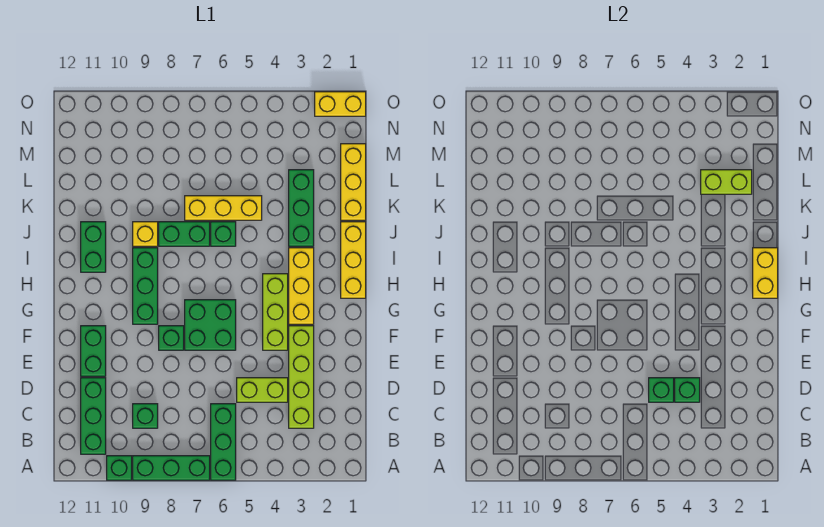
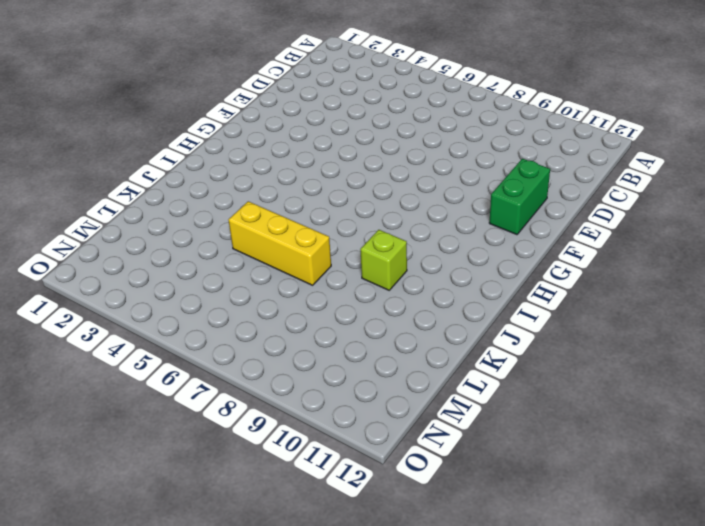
lime brick J9 level 1 -> yellow brick J9 level 1
none -> green brick A6:C6 level 1
none -> green brick A7:A9 level 1
none -> green brick A10 level 1

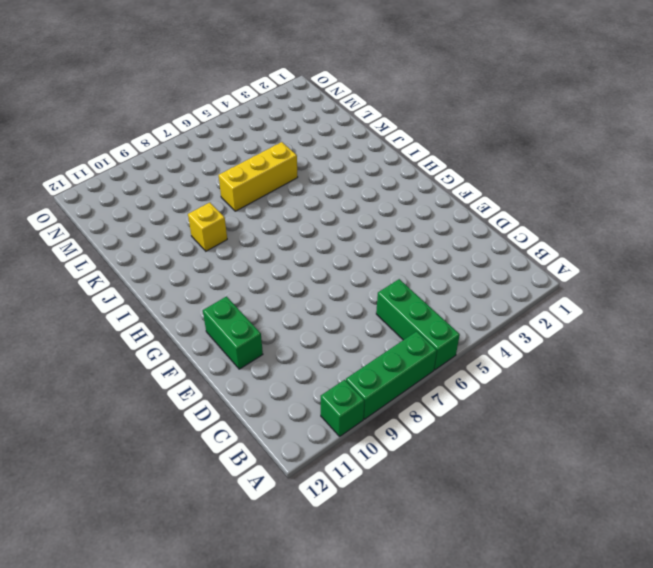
none -> green brick B11:D11 level 1
none -> lime brick C3:F3 level 1
none -> green brick C9 level 1

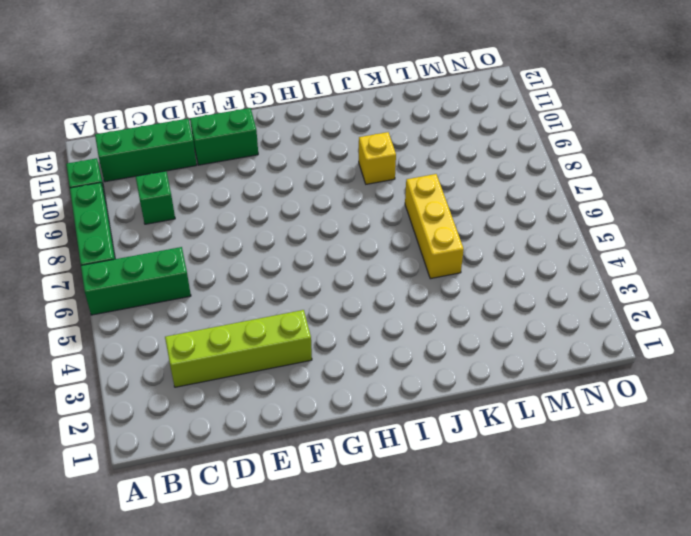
none -> lime brick D4:D5 level 1
none -> lime brick F4:H4 level 1
none -> green brick F6:G7 level 1

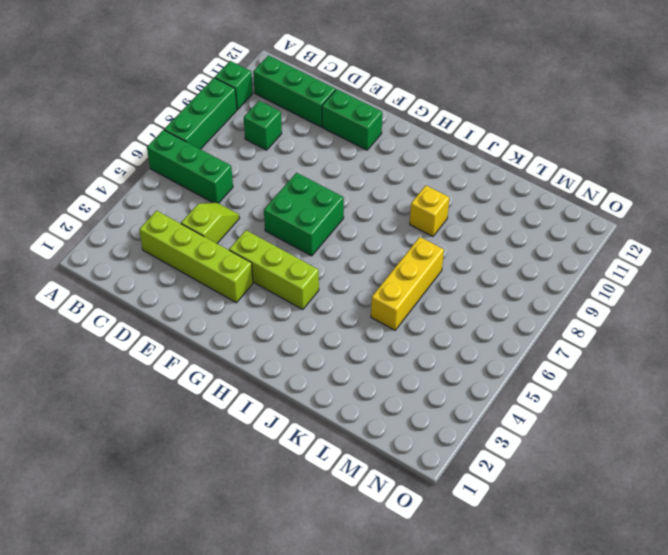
lime slope D4:D5 level 1 top 4 -> lime brick D4:D5 level 1
none -> green brick F8 level 1
none -> yellow brick G3:I3 level 1
none -> green brick G9:I9 level 1

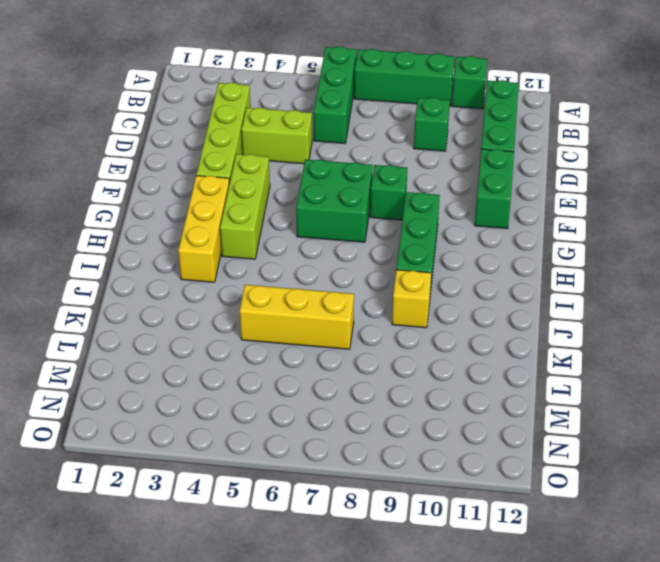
none -> yellow brick H1:J1 level 1
none -> green brick I11:J11 level 1
none -> green brick J3:L3 level 1

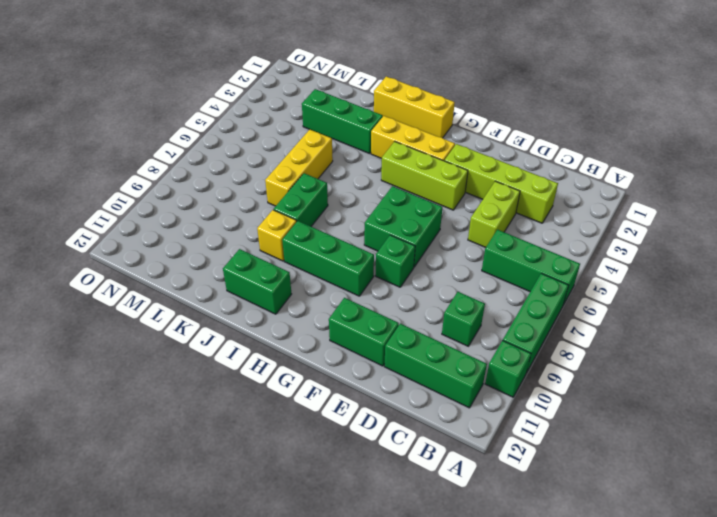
none -> green brick J6 level 1
none -> yellow brick K1:M1 level 1
none -> yellow brick O1:O2 level 1

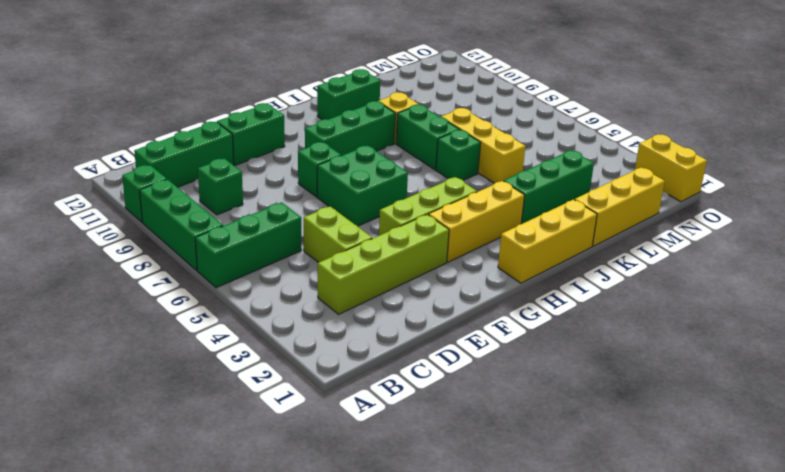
none -> green brick D4 level 2
none -> green brick D5 level 2
none -> yellow brick H1:I1 level 2

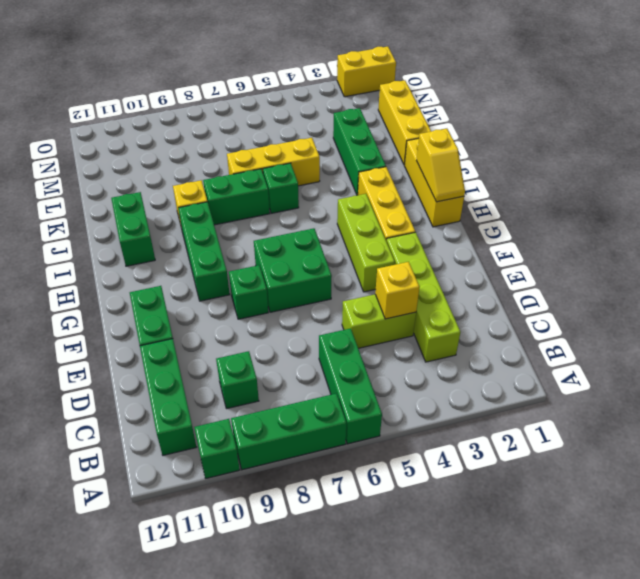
yellow brick D4 level 2 -> green brick D4 level 2
yellow slope H1:I1 level 2 top I -> yellow brick H1:I1 level 2
none -> green brick D5 level 2
none -> lime brick L2:L3 level 2

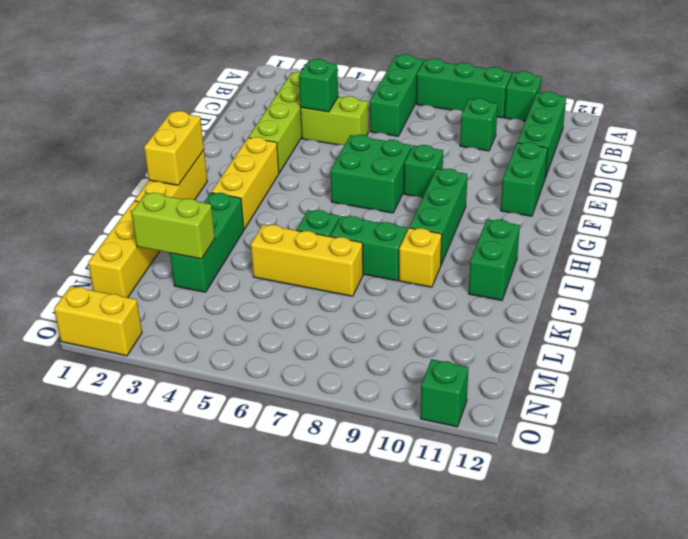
green brick O11 level 1 -> green brick D5 level 2
none -> lime brick F4:H4 level 1

